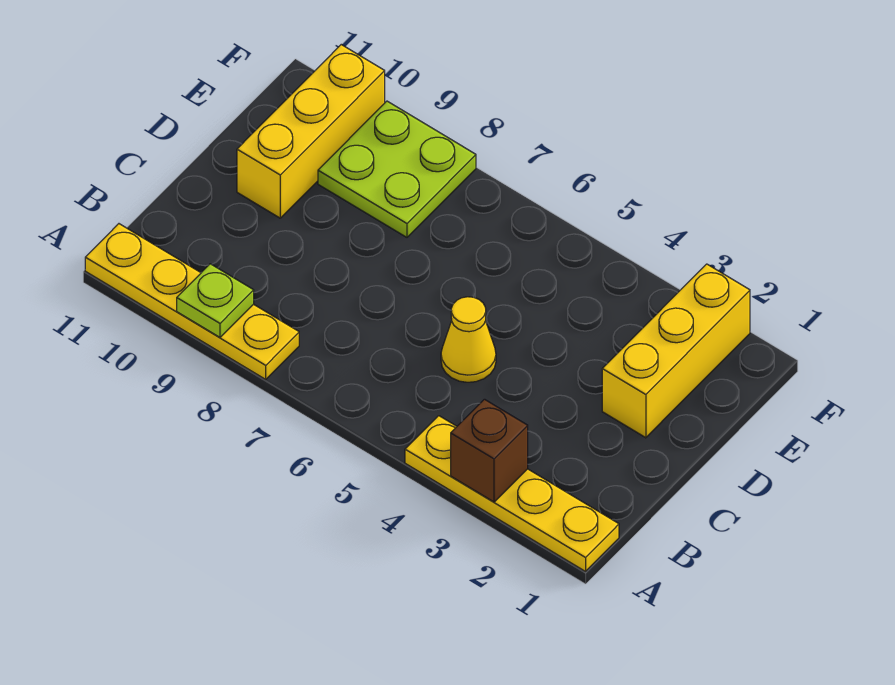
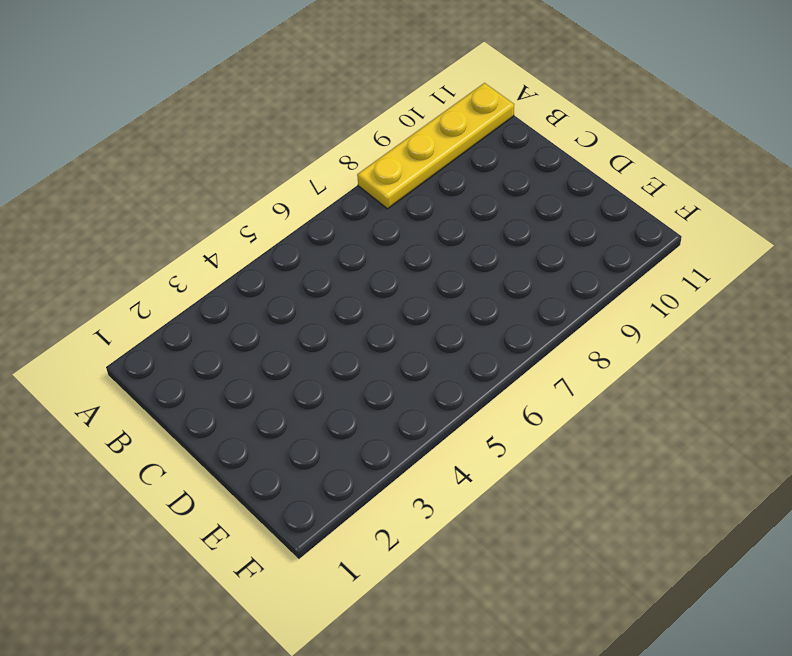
none -> yellow plate A1:A4 level 1
none -> yellow cone C5 level 1

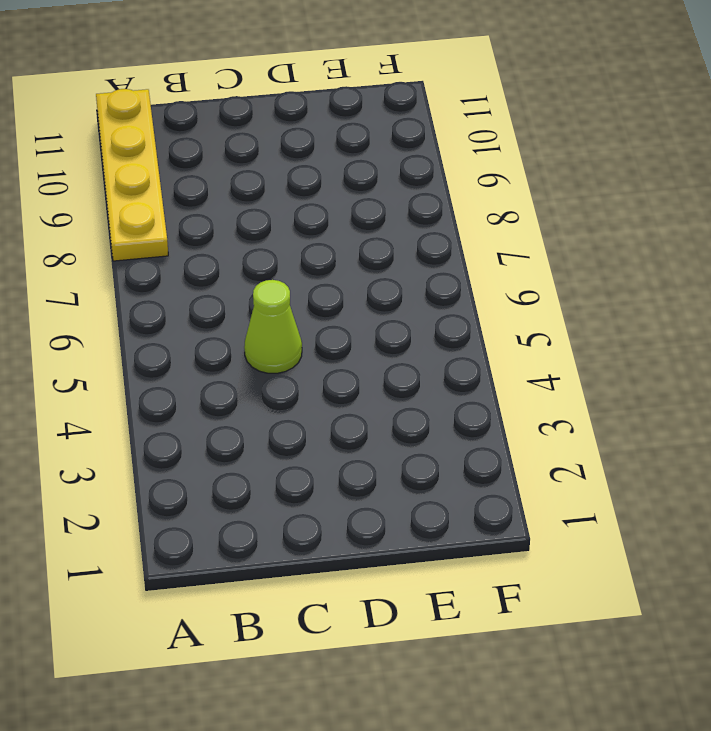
lime cone C5 level 1 -> yellow cone C5 level 1
none -> yellow plate A1:A4 level 1
none -> yellow brick D2:F2 level 1

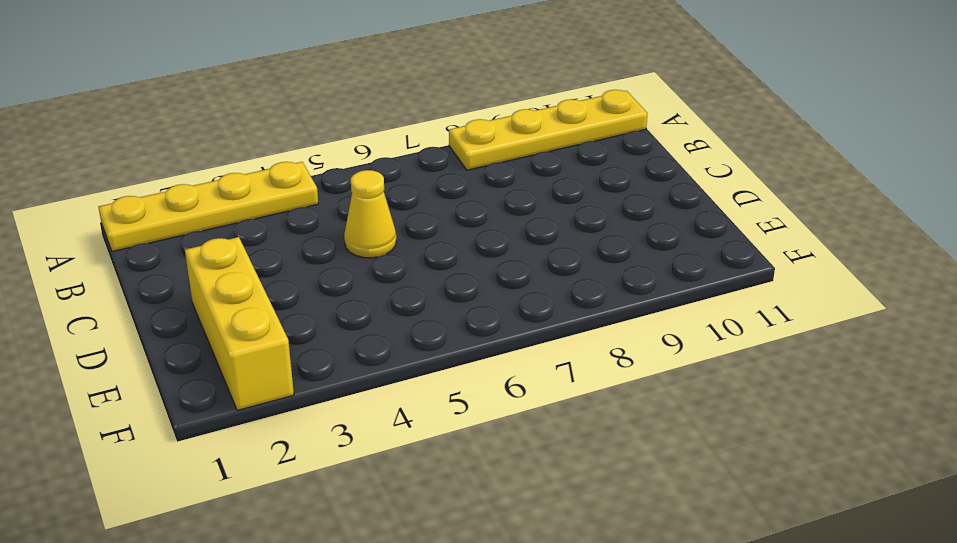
none -> yellow brick D10:F10 level 1
none -> lime plate E8:F9 level 1

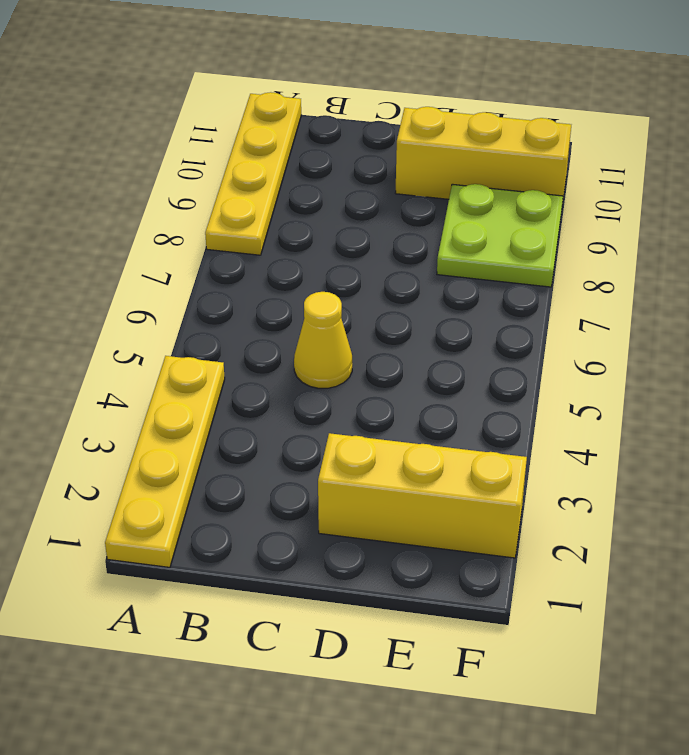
none -> brown brick A3 level 2
none -> lime plate A9 level 2

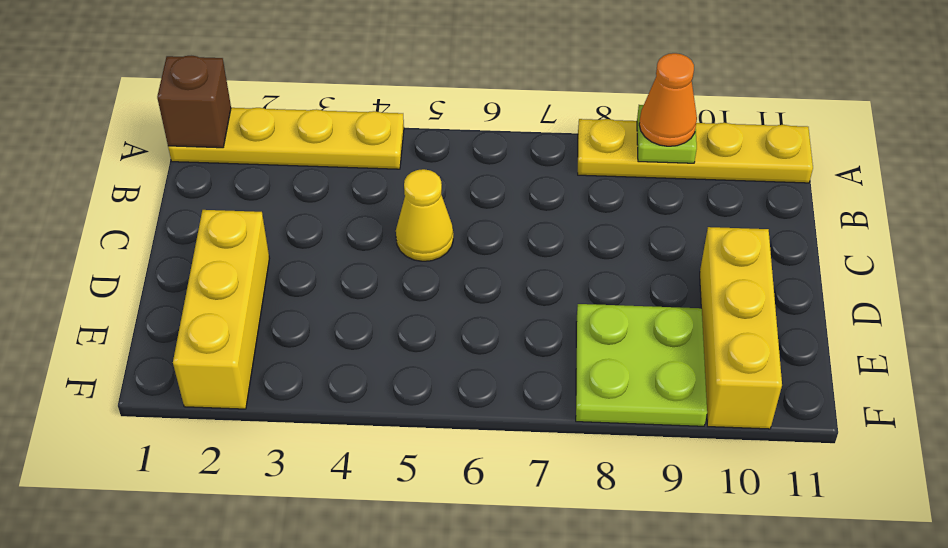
brown brick A1 level 2 -> brown brick A3 level 2
orange cone A9 level 3 -> none

